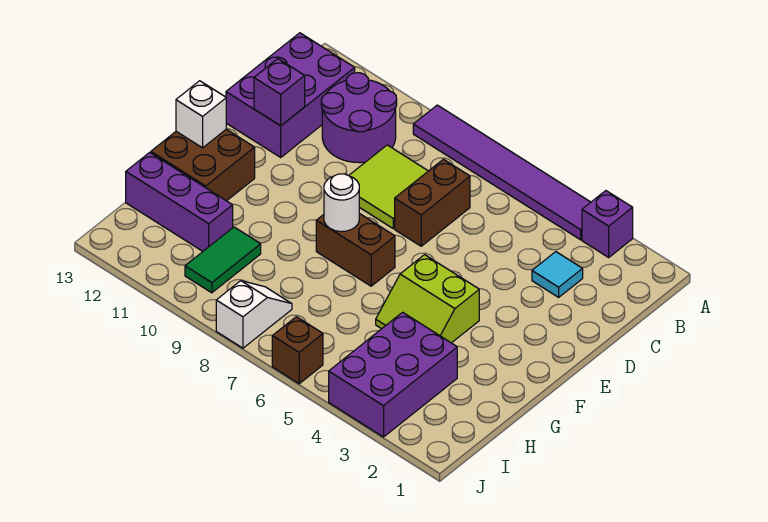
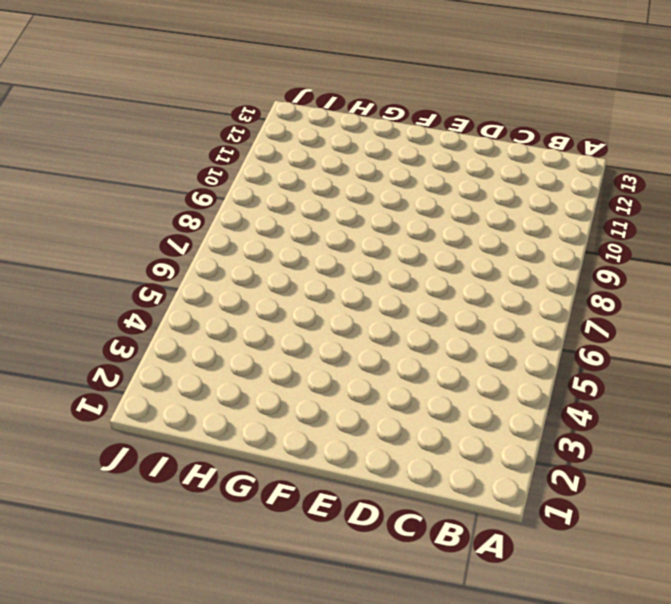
none -> purple brick A3 level 1
none -> purple tile A4:A9 level 1
none -> purple round brick B10:C11 level 1

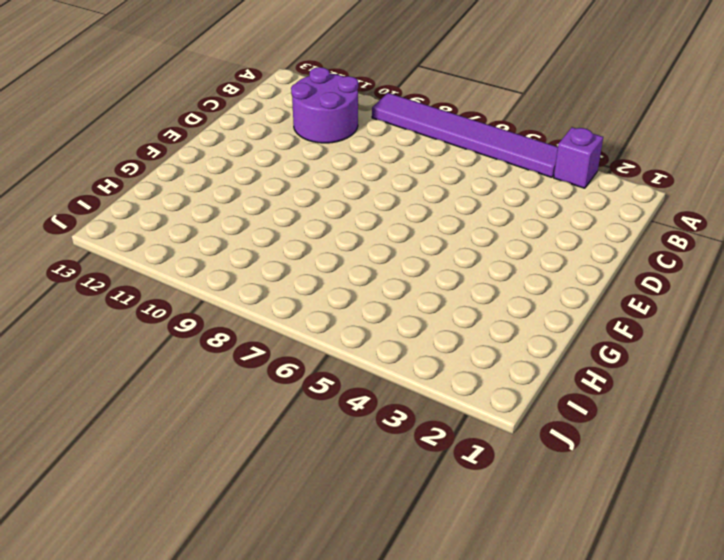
none -> purple brick B12:D13 level 1
none -> cyan tile C3 level 1
none -> brown brick C7:D7 level 1

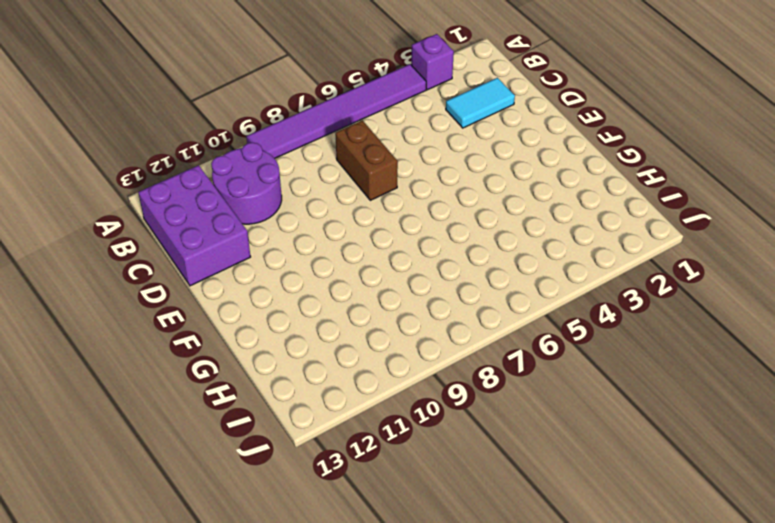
cyan tile C2:C3 level 1 -> cyan tile C3 level 1
none -> lime tile C8:D9 level 1
none -> lime slope F4:G5 level 1 top F
none -> brown brick F7:F8 level 1

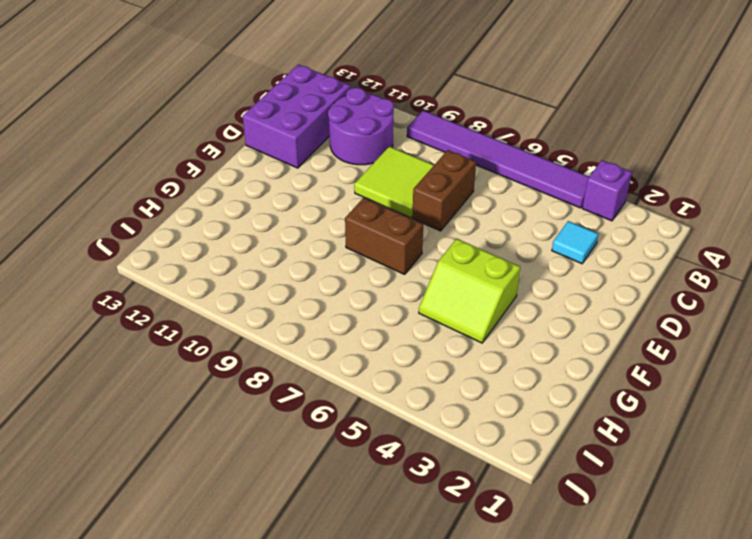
none -> brown brick F12:G13 level 1
none -> purple brick H3:J4 level 1
none -> green tile H10:I10 level 1

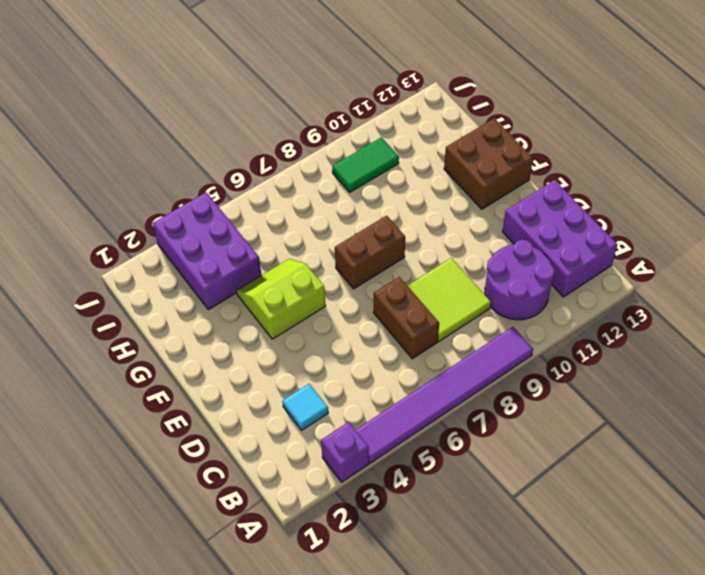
green tile I9:I10 level 1 -> green tile H10:I10 level 1
none -> purple brick H11:H13 level 1
none -> white slope I8:J8 level 1 top J
none -> brown brick J6 level 1

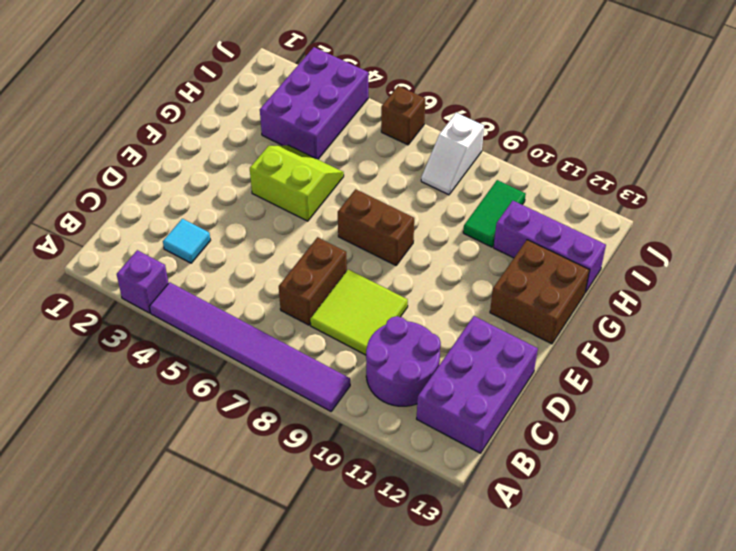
none -> purple brick D12 level 2
none -> white round brick F8 level 2
none -> white brick F13 level 2

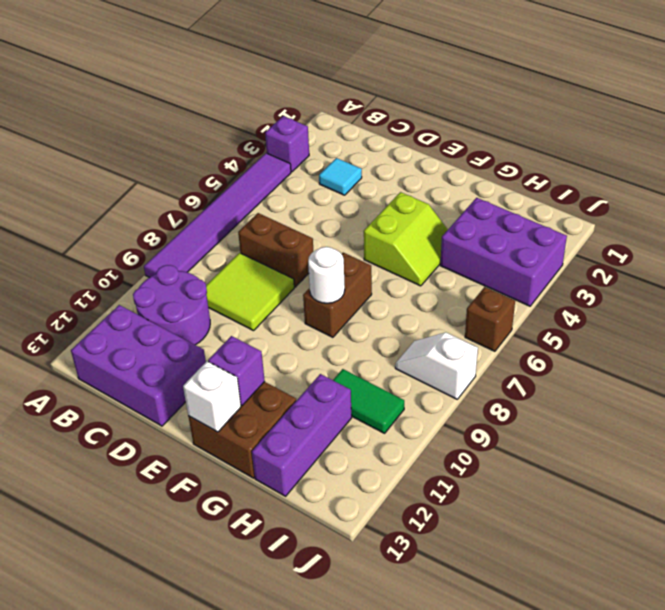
purple brick F12 level 2 -> purple brick D12 level 2

